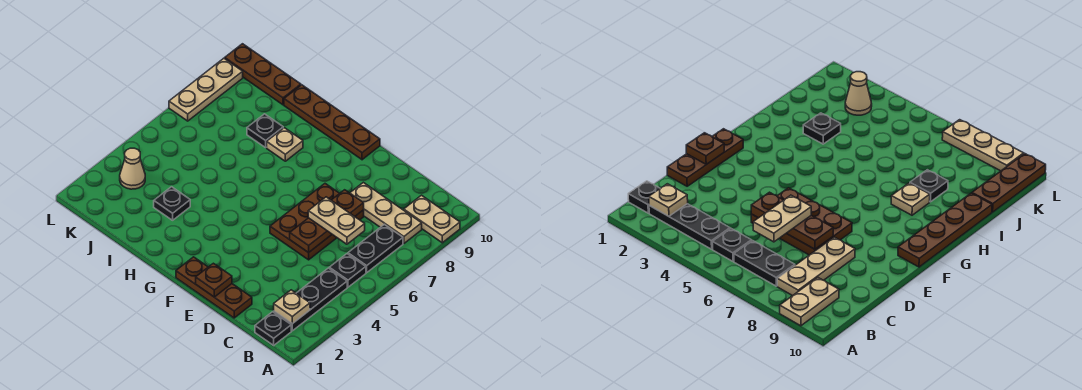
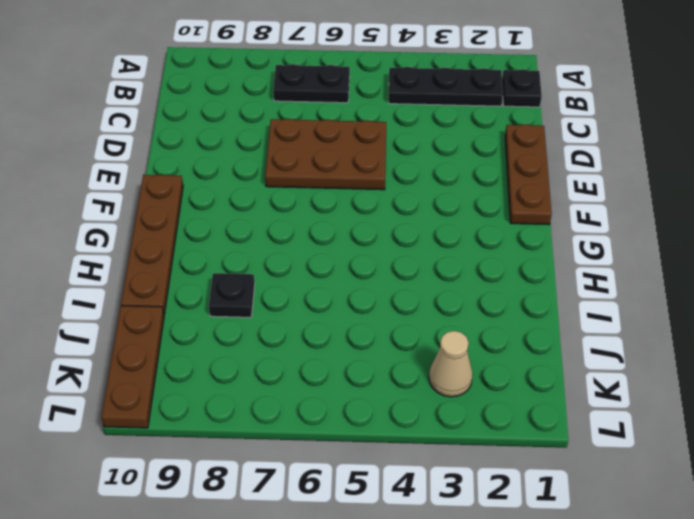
none -> tan plate A9:B9 level 1
none -> black plate B5 level 1
none -> tan plate B8:D8 level 1

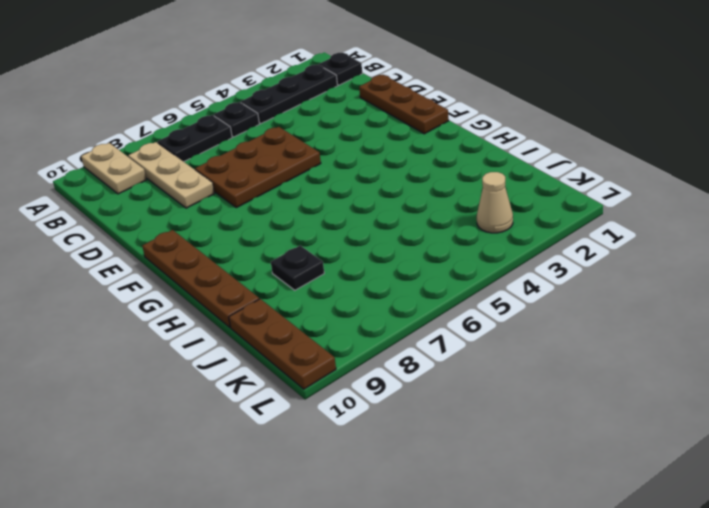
none -> tan plate H8 level 1
none -> black plate I3 level 1
none -> tan plate L7:L9 level 1

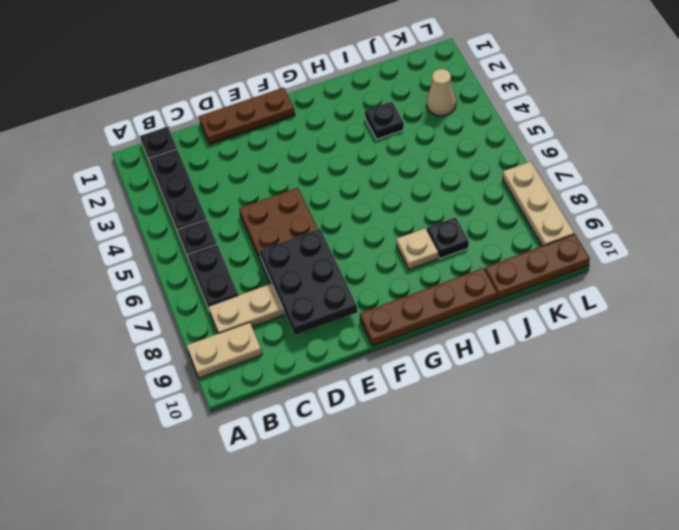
black plate D7:E9 level 2 -> brown plate D5:D7 level 2
none -> tan plate B2 level 2
none -> brown plate E1 level 2
none -> tan plate C6:D6 level 3

